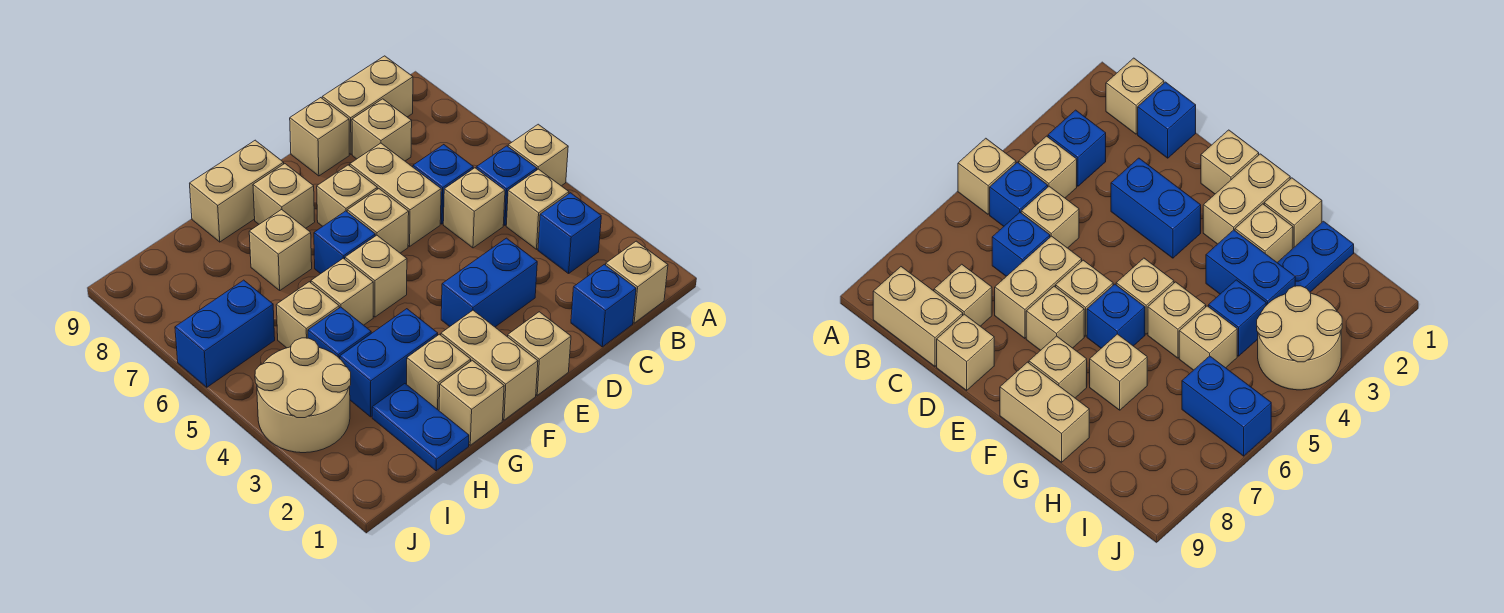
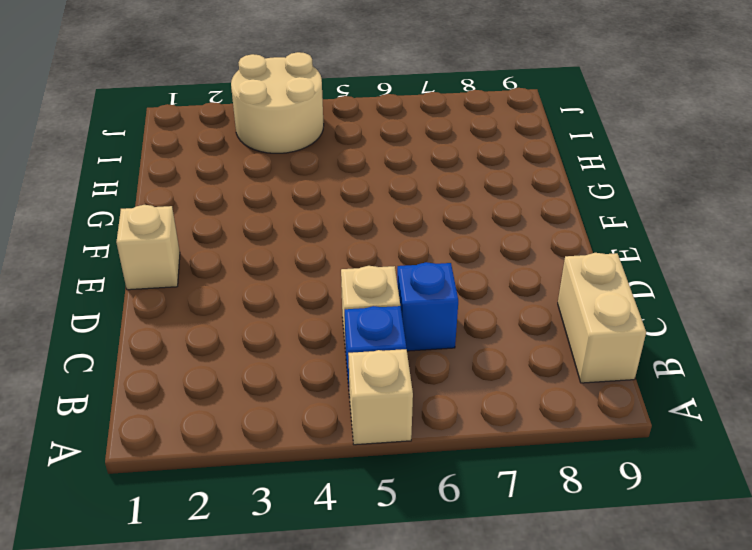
none -> tan brick B1 level 1
none -> blue brick B3 level 1
none -> tan brick B4 level 1
none -> blue brick C1 level 1

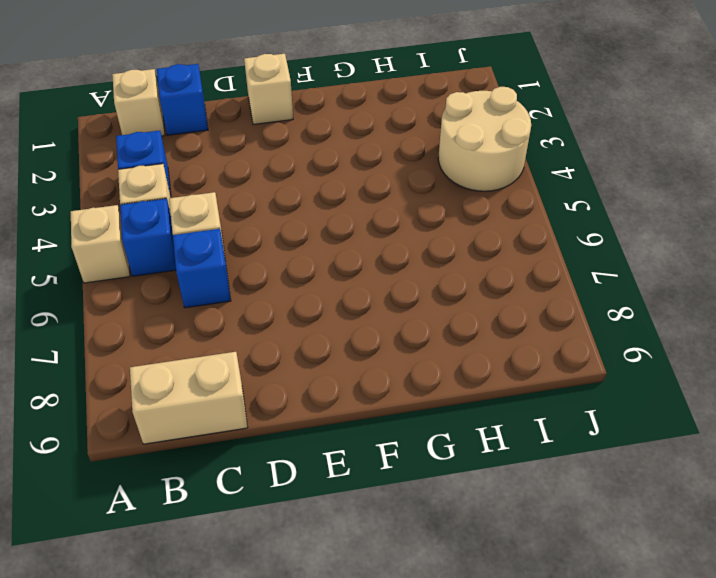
none -> tan brick C8 level 1
none -> blue brick D3:E3 level 1
none -> tan brick D6:D7 level 1
none -> tan brick D9 level 1

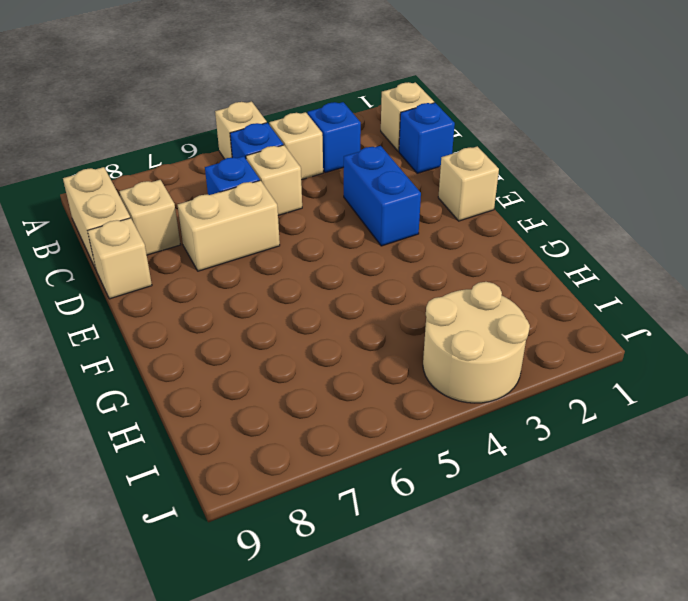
none -> tan brick E6 level 1
none -> tan brick E7 level 1
none -> tan brick F1:F2 level 1
none -> tan brick F5 level 1

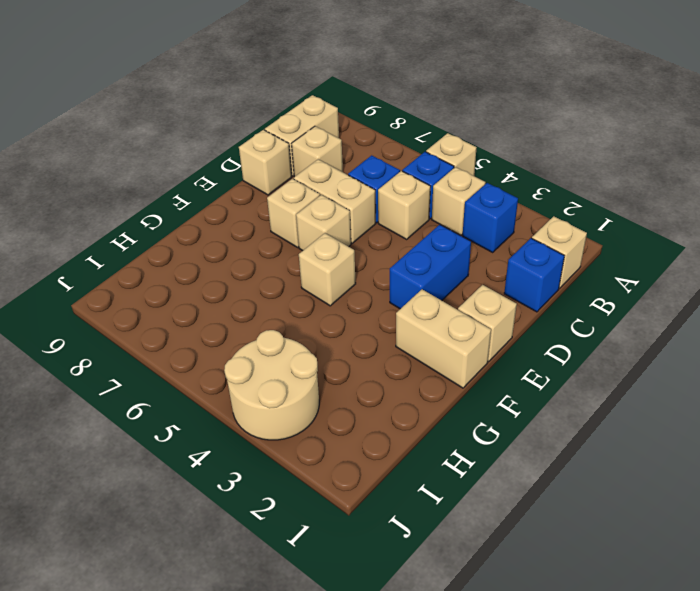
none -> blue brick F6 level 1
none -> tan brick F8 level 1
none -> tan brick F9:G9 level 1
none -> tan brick G1 level 1

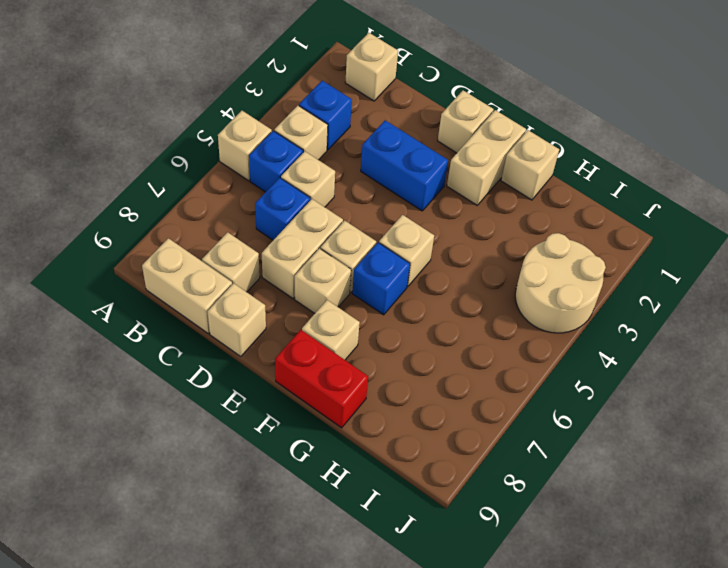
red brick F9:G9 level 1 -> tan brick F9:G9 level 1
none -> blue brick C1 level 1
none -> tan brick G2 level 1
none -> blue brick G3:H3 level 1
none -> tan brick G5 level 1

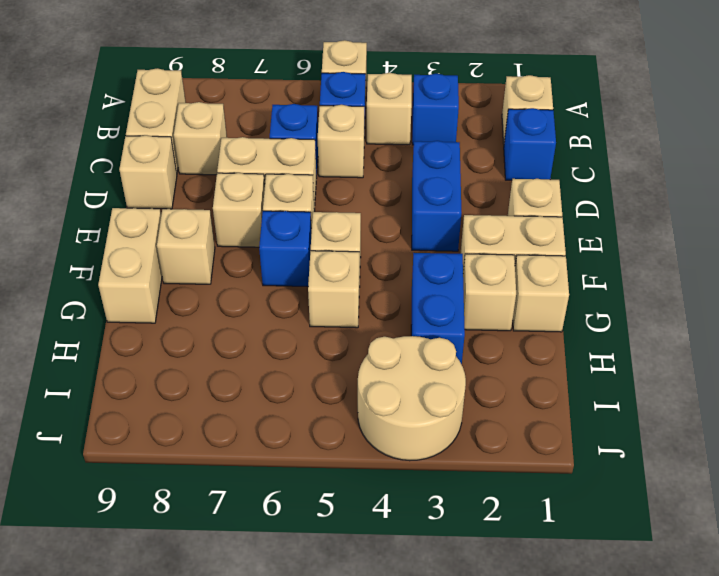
none -> tan brick G7 level 1
none -> blue plate H1:H2 level 1
none -> blue brick H4 level 1
none -> tan brick H5 level 1

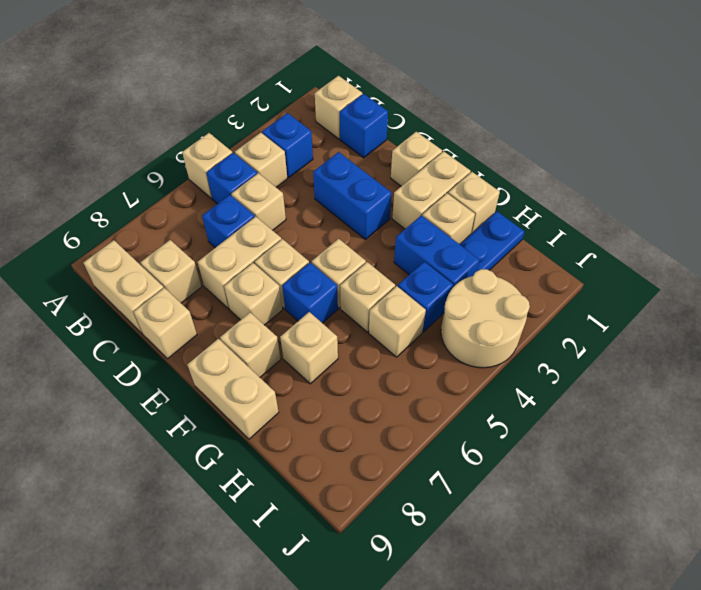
none -> blue brick I6:J6 level 1

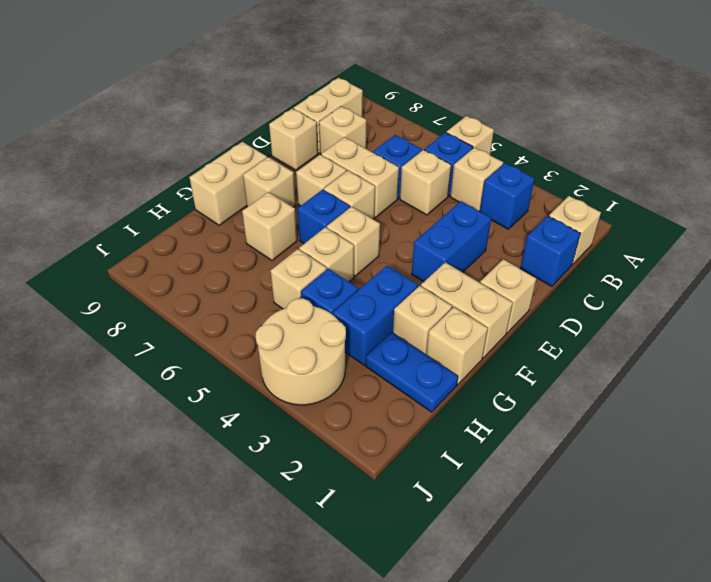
none -> blue brick I6:J6 level 1

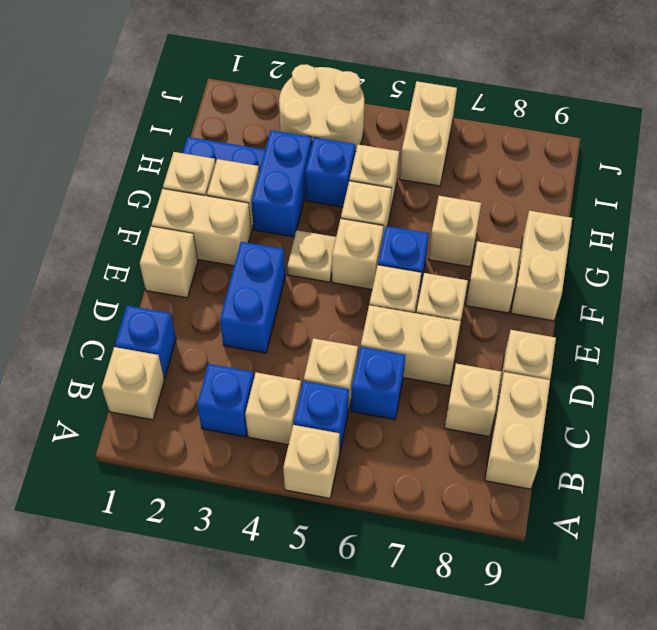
tan plate F4 level 1 -> none
tan brick I6:J6 level 1 -> blue brick I6:J6 level 1

